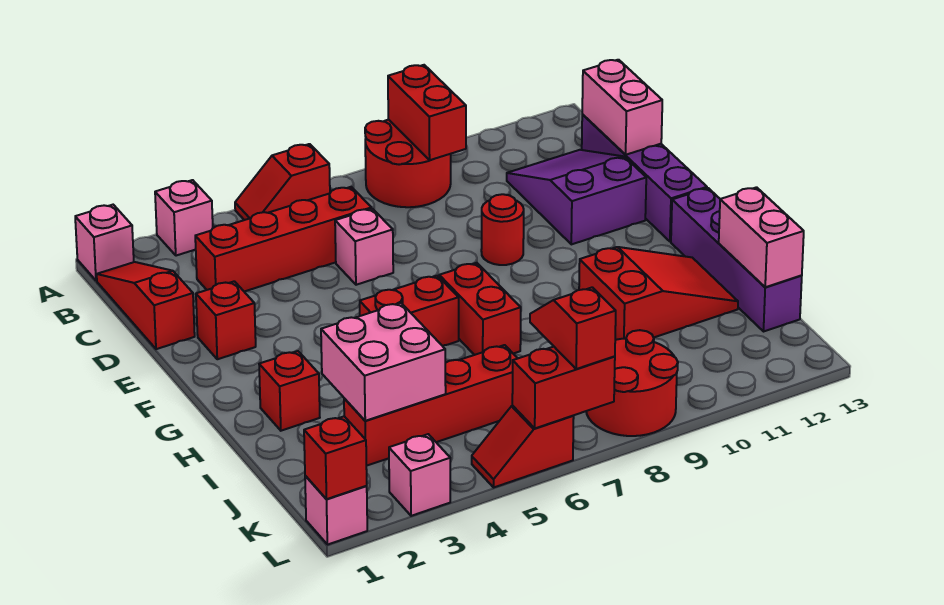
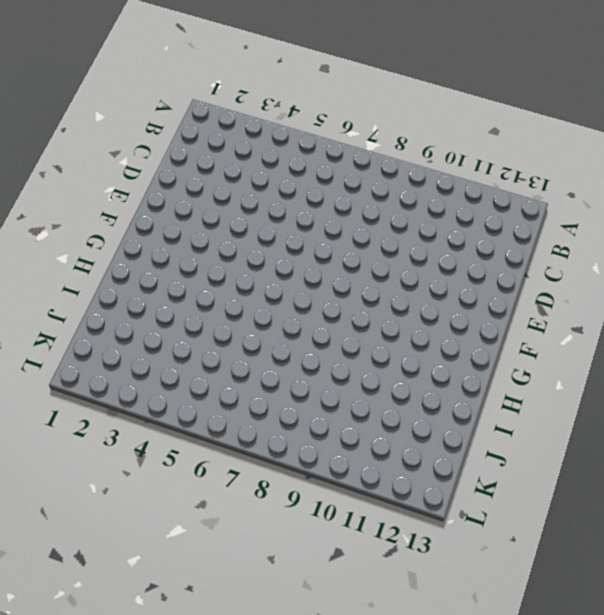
none -> pink brick A1 level 1
none -> pink brick A3 level 1
none -> red slope A5:A6 level 1 top 6

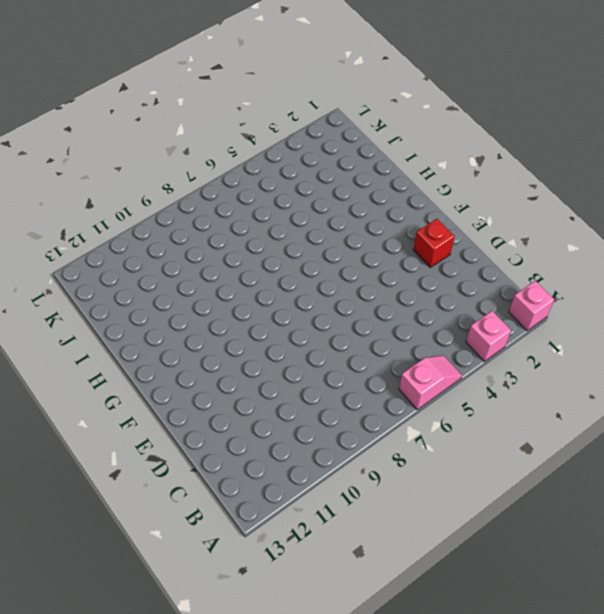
pink slope A5:A6 level 1 top 6 -> red slope A5:A6 level 1 top 6
none -> red round brick A8:B9 level 1
none -> red slope B1:D1 level 1 top D
none -> red brick C3:C6 level 1

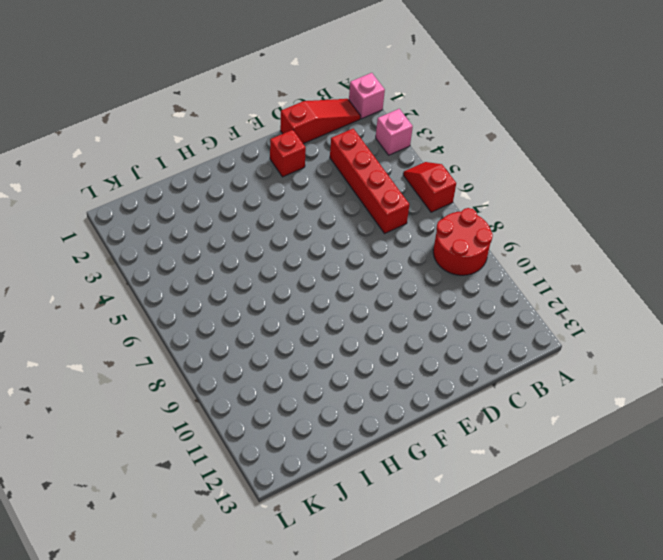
none -> purple slope C11:E12 level 1 top E
none -> purple brick C13:F13 level 1
none -> pink brick D6 level 1

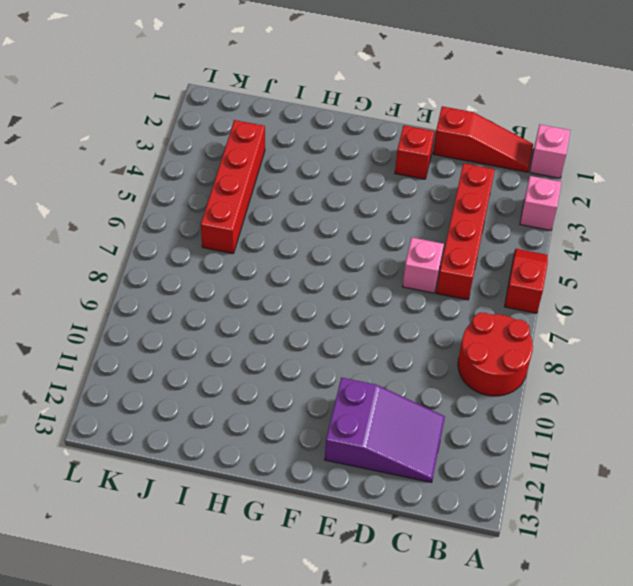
none -> purple brick C13:F13 level 1
none -> red round brick E9 level 1
none -> red brick G5:G6 level 1

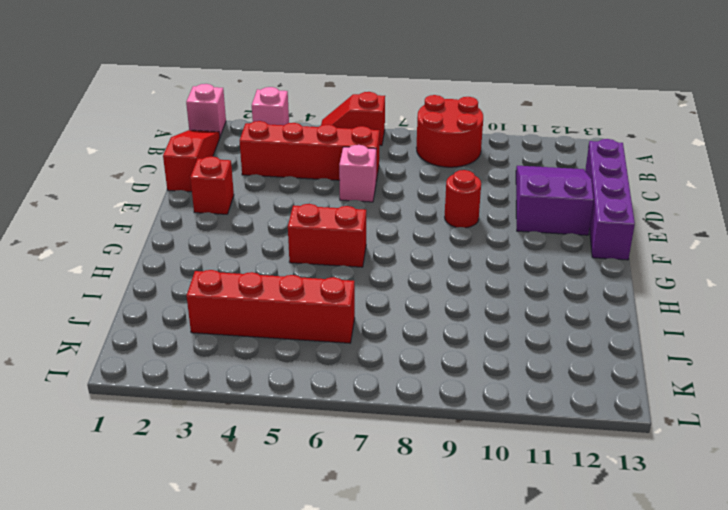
none -> red brick G7:H7 level 1
none -> purple brick G13:J13 level 1
none -> red brick H2 level 1

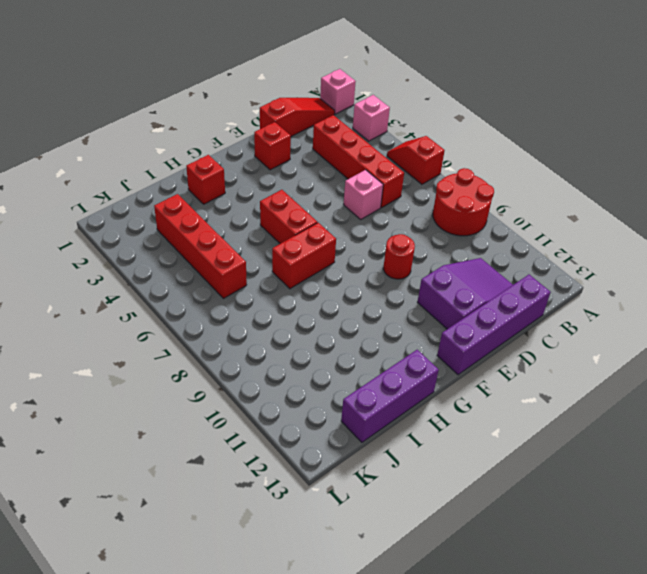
purple brick H13:J13 level 1 -> purple brick G13:J13 level 1
none -> red slope H10:I12 level 1 top 10
none -> red round brick K8:L9 level 1
none -> pink brick L1 level 1

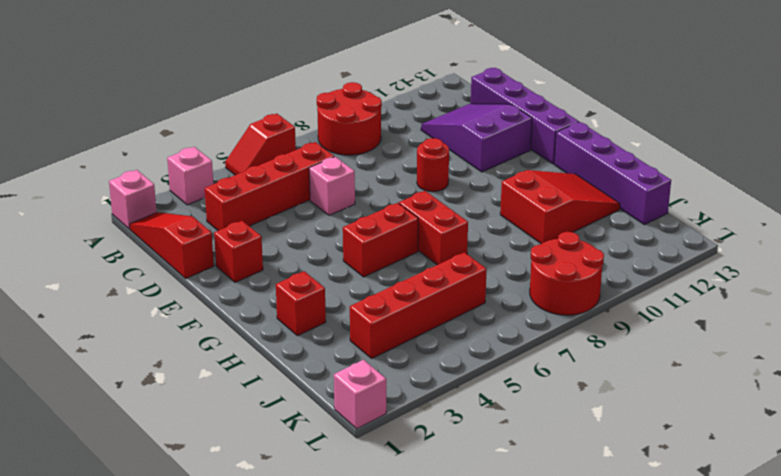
none -> pink brick L3 level 1
none -> red slope L5:L6 level 1 top 6
none -> red brick A9:B9 level 2

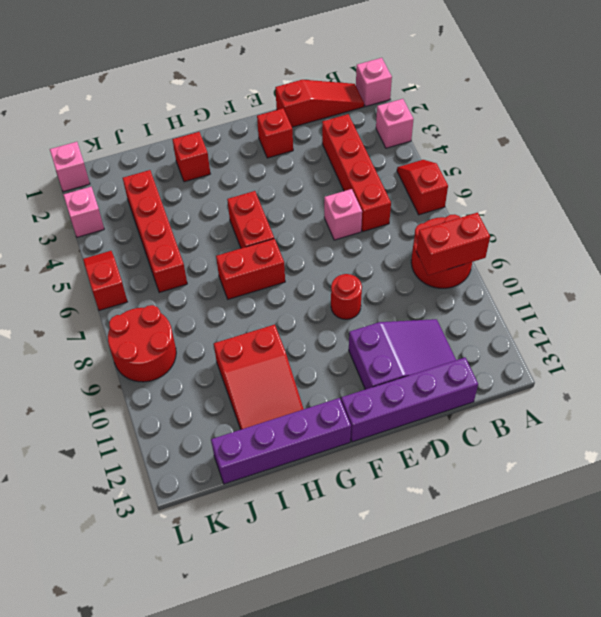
none -> pink brick C13:D13 level 2
none -> pink brick I3:J4 level 2
none -> pink brick I13:J13 level 2

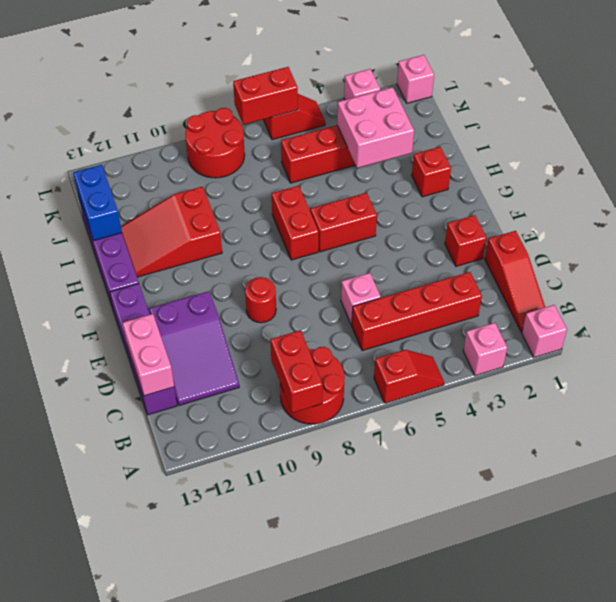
blue brick I13:J13 level 2 -> pink brick I13:J13 level 2
none -> red brick L1 level 2
none -> red slope K7:L7 level 3 top L

